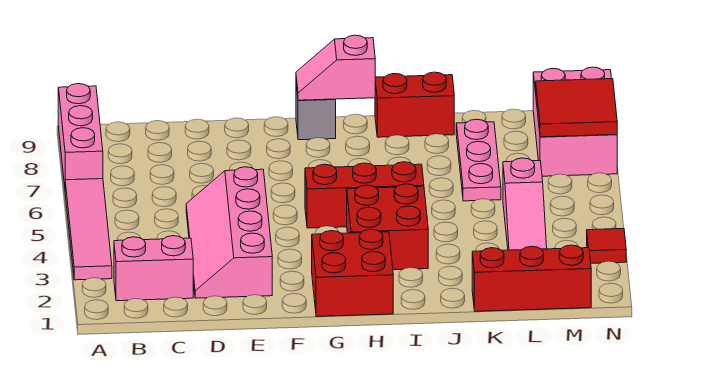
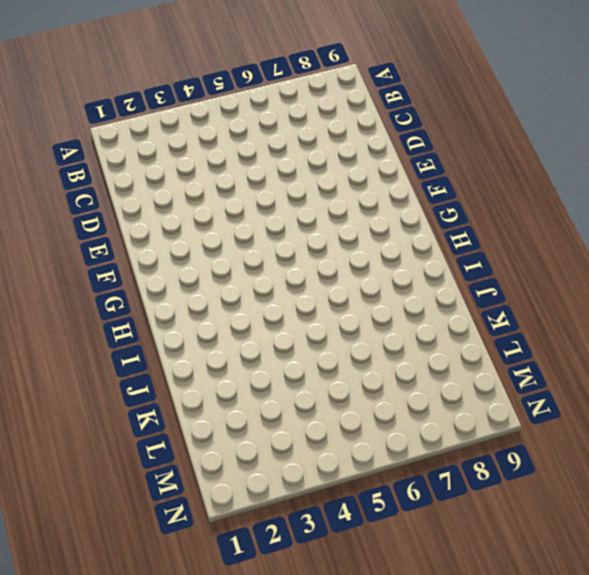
none -> pink tile A3:A6 level 1
none -> pink brick A7:A9 level 1
none -> pink brick B2:C2 level 1

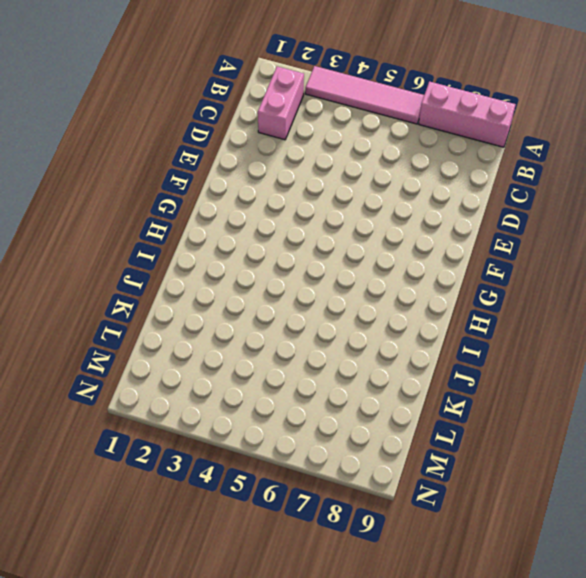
none -> pink slope D2:E5 level 1 top E
none -> red brick G1:H2 level 1
none -> red brick G5:I5 level 1

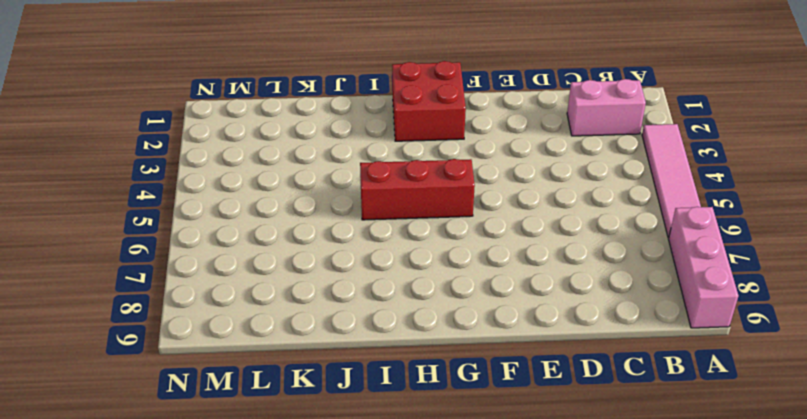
none -> pink slope D2:E5 level 1 top E
none -> grey brick G9 level 1
none -> red brick H3:I4 level 1

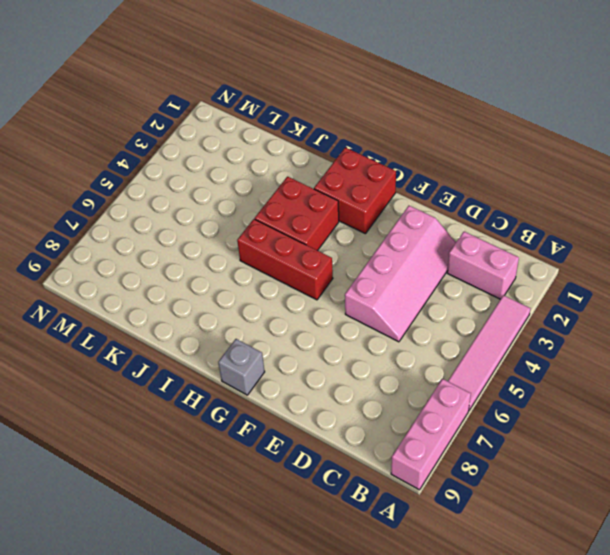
none -> red brick I9:J9 level 1
none -> red brick K1:M1 level 1
none -> pink plate K6:K8 level 1

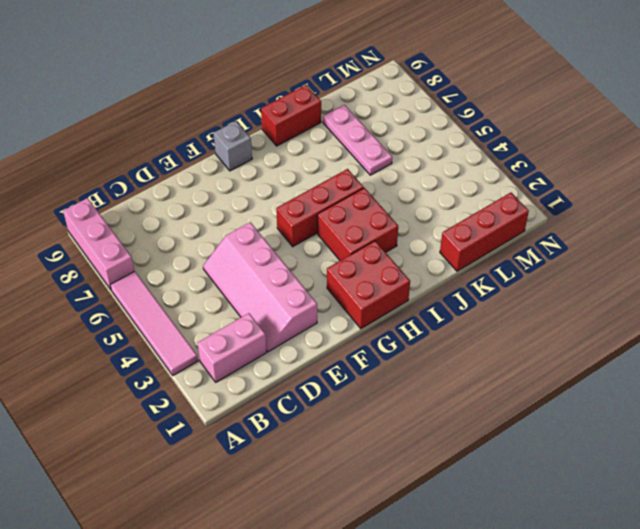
none -> pink slope L3:L5 level 1 top 5
none -> pink brick M7:N9 level 1
none -> red tile N3 level 1

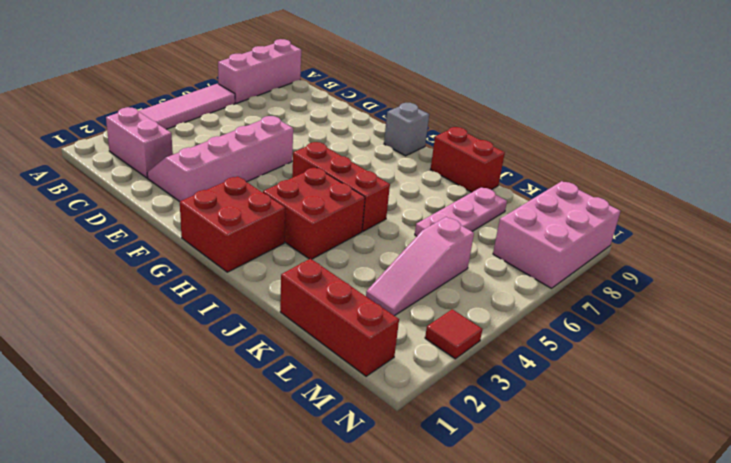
none -> pink slope G9:H9 level 2 top H
none -> red tile M7:N8 level 2

